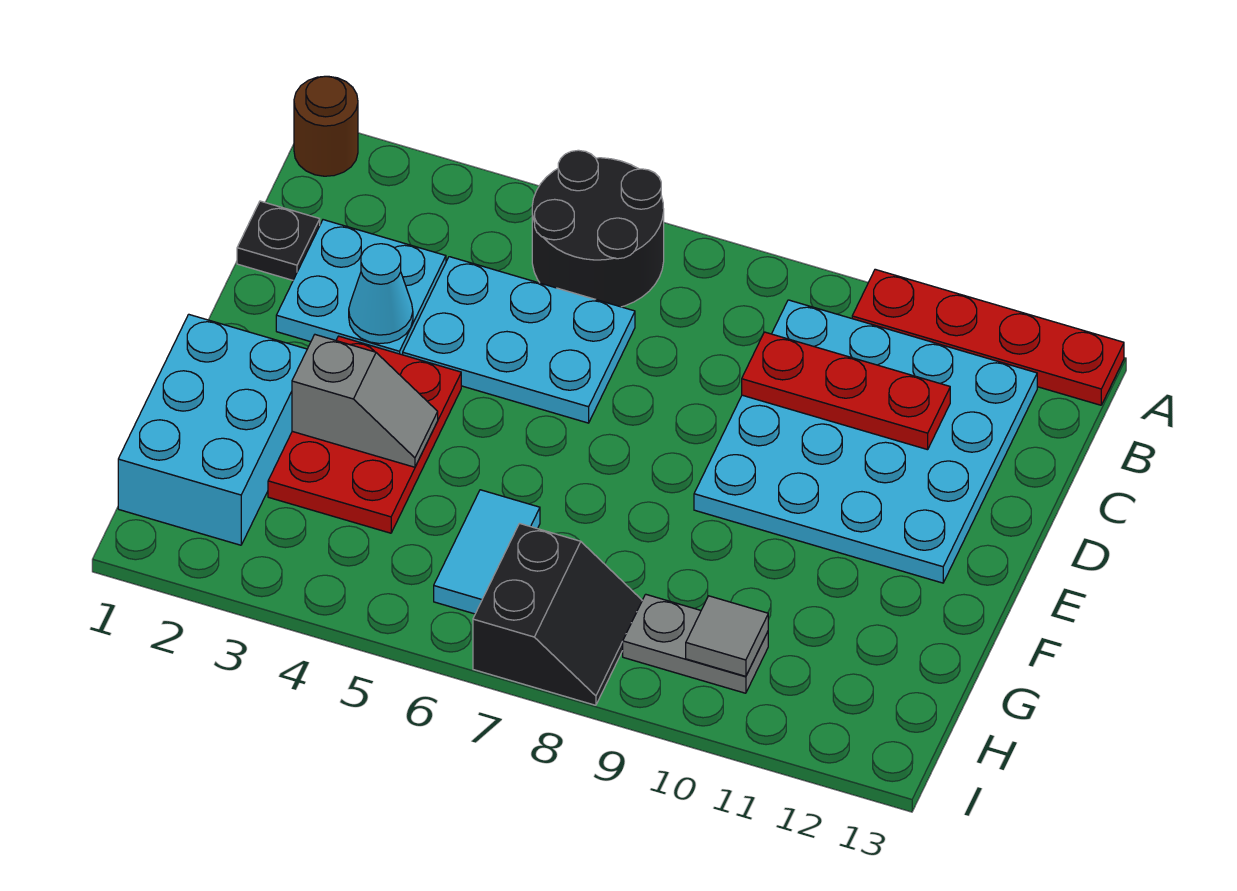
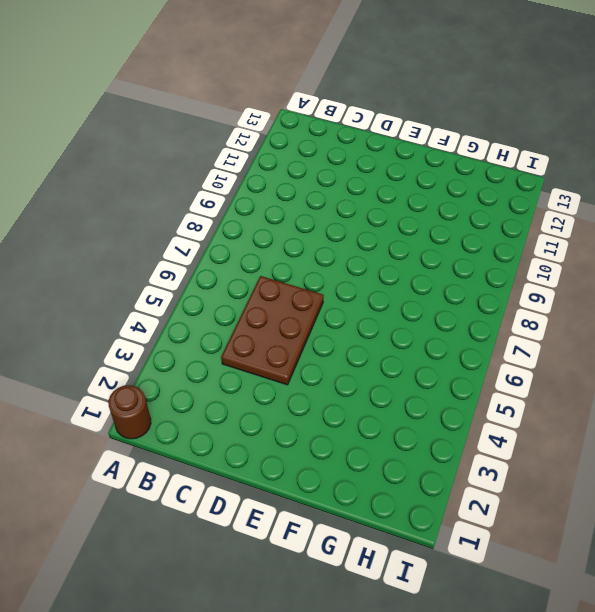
brown plate C4:D6 level 1 -> cyan plate C4:D6 level 1
none -> black round brick A5:B6 level 1
none -> red plate A10:A13 level 1
none -> cyan plate B9:E12 level 1

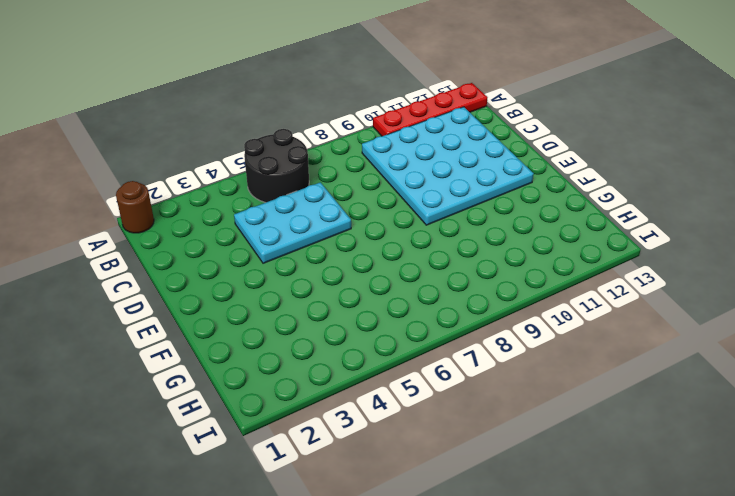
none -> black plate C1 level 1
none -> cyan plate C2:D3 level 1
none -> red plate E3:G4 level 1

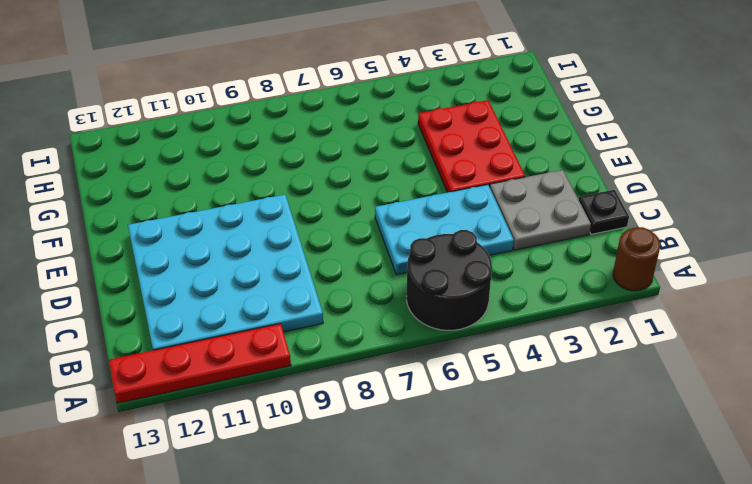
grey plate C2:D3 level 1 -> cyan plate C2:D3 level 1
none -> cyan brick F1:H2 level 1
none -> cyan tile G6:H6 level 1
none -> black slope H7:I8 level 1 top 7

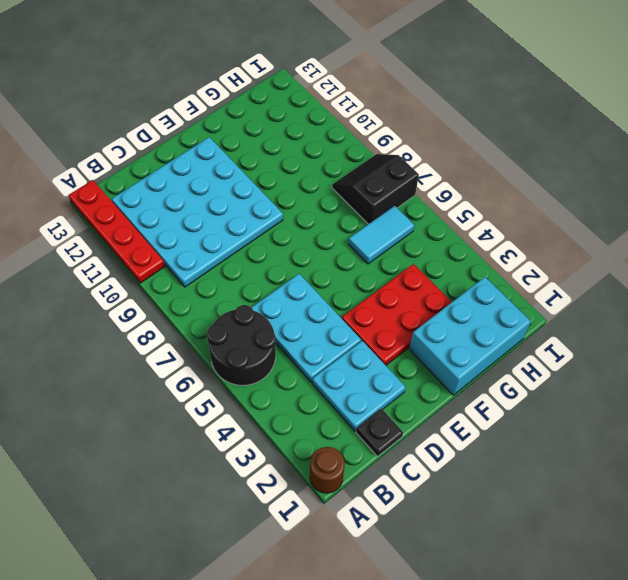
none -> grey plate H9:H10 level 1
none -> red plate C9:C11 level 2
none -> cyan cone D3 level 2

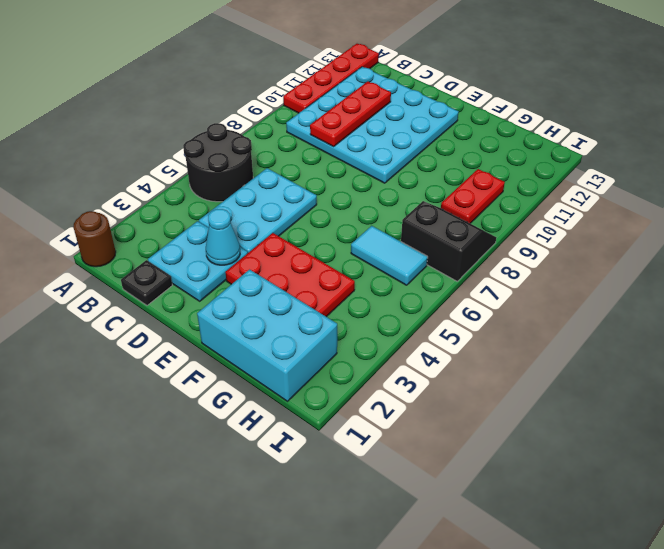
red plate H9:H10 level 1 -> grey plate H9:H10 level 1
none -> grey slope F3:F4 level 2 top 3
none -> grey tile H10 level 2

